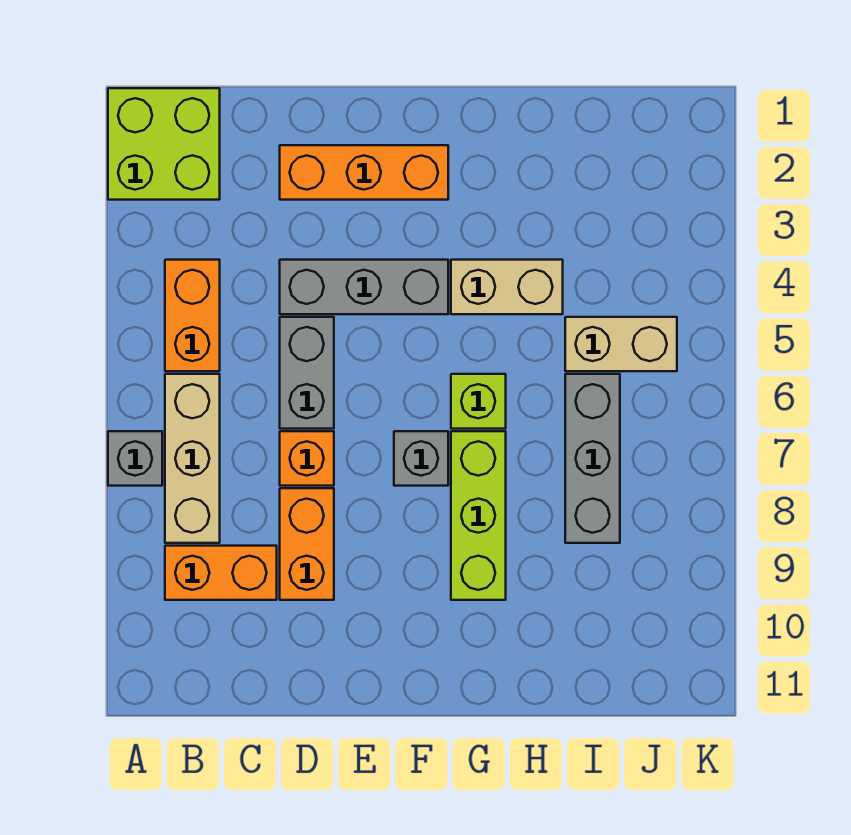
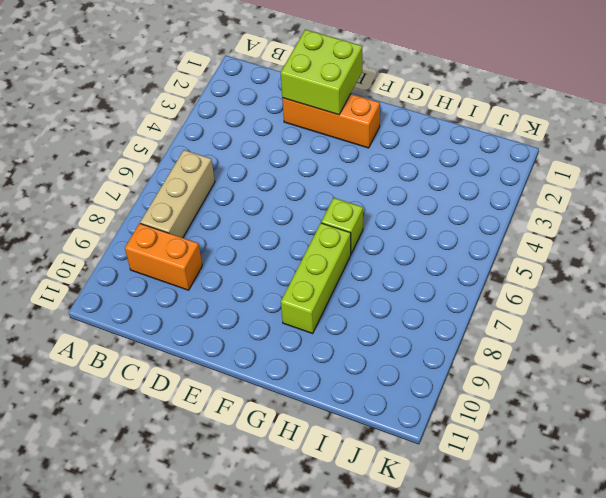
lime brick D1:E2 level 2 -> lime brick A1:B2 level 1
none -> grey brick A7 level 1
none -> orange brick B4:B5 level 1
none -> grey brick D4:F4 level 1

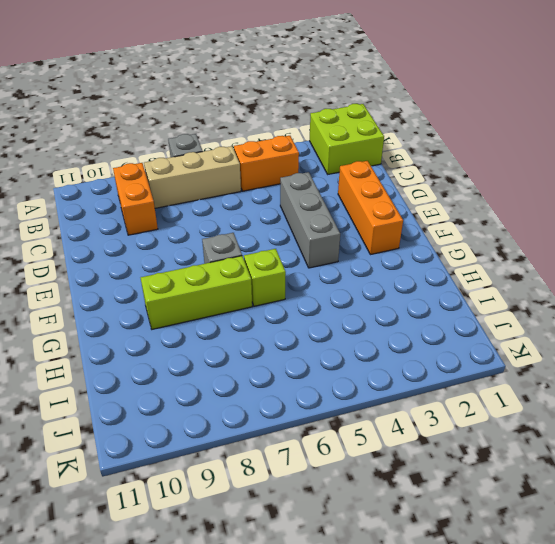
none -> grey brick D5:D6 level 1
none -> orange brick D7 level 1
none -> orange brick D8:D9 level 1

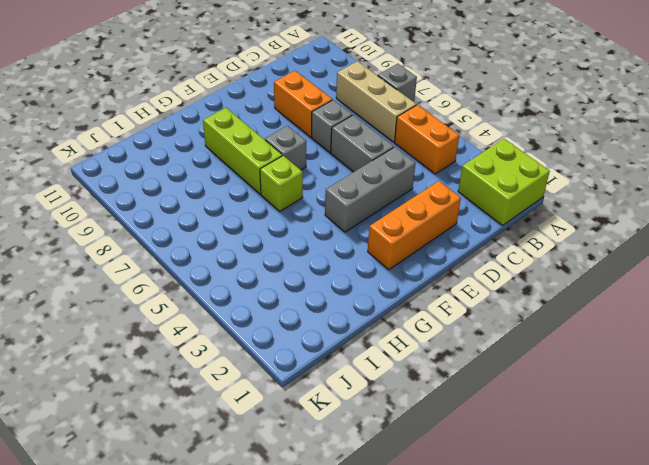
grey brick D7 level 1 -> orange brick D7 level 1
none -> orange brick B9:C9 level 1
none -> tan brick G4:H4 level 1
none -> tan brick I5:J5 level 1

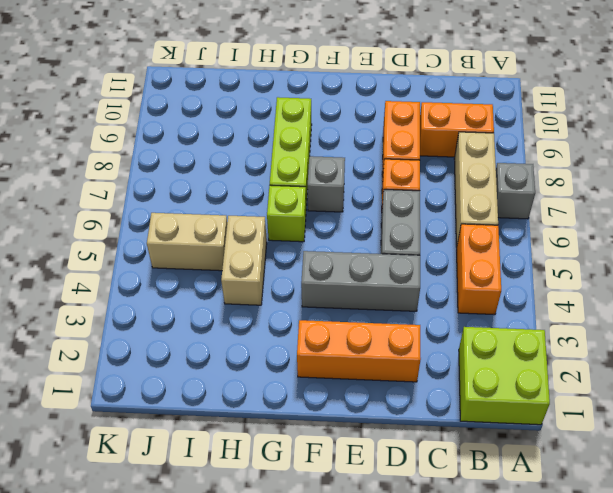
tan brick H4:H5 level 1 -> tan brick G4:H4 level 1
none -> grey brick I6:I8 level 1

